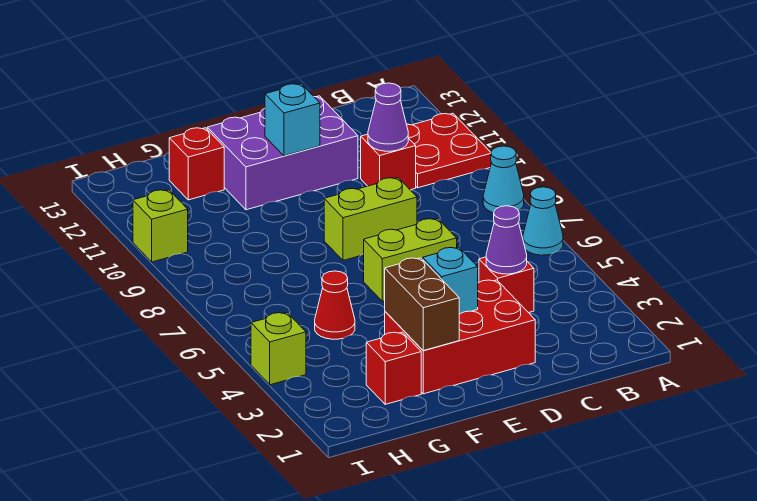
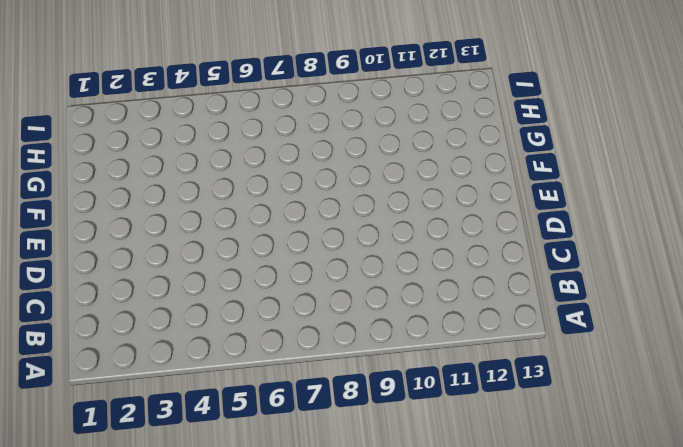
none -> cyan cone A6 level 1
none -> cyan cone A8 level 1
none -> red plate A10:B11 level 1

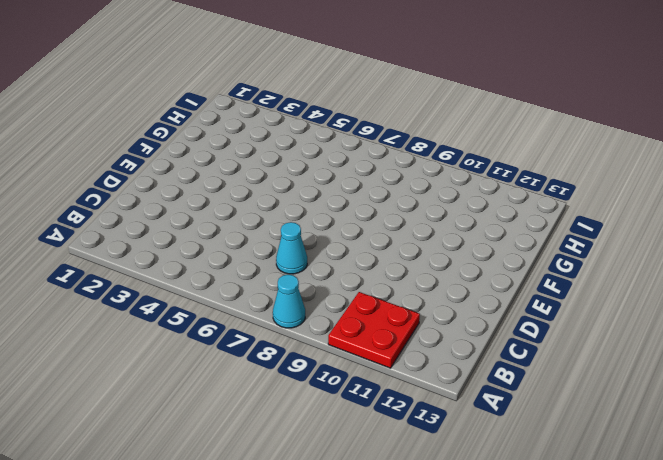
cyan cone C7 level 1 -> cyan cone A6 level 1
none -> red brick C4 level 1
none -> red brick C10 level 1
none -> red brick D2:F3 level 1

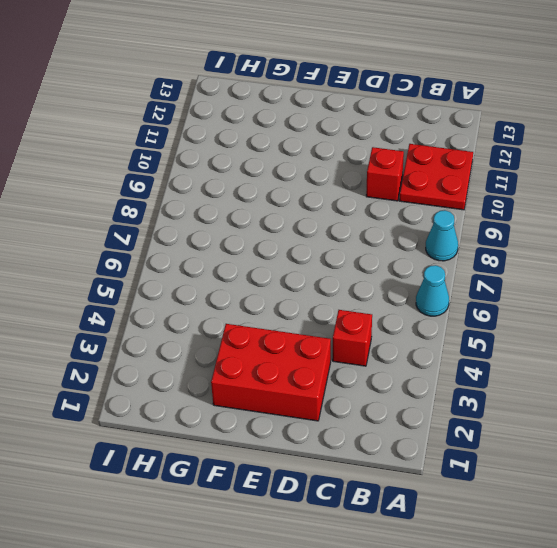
none -> lime brick D6:E6 level 1
none -> lime brick D8:E8 level 1
none -> purple brick D11:F12 level 1

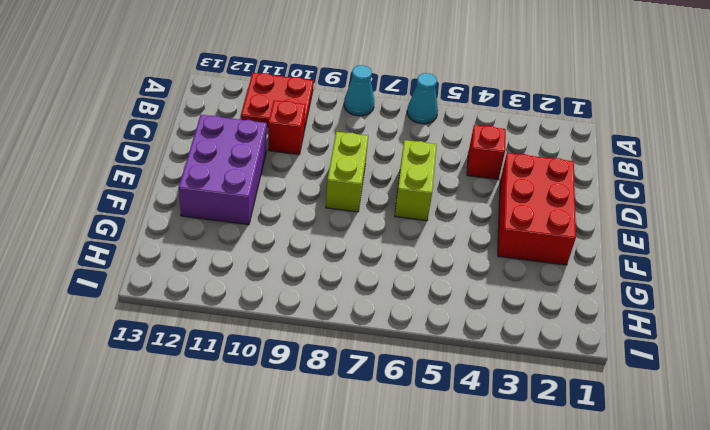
none -> red brick G2 level 1
none -> red cone G5 level 1
none -> red brick G12 level 1

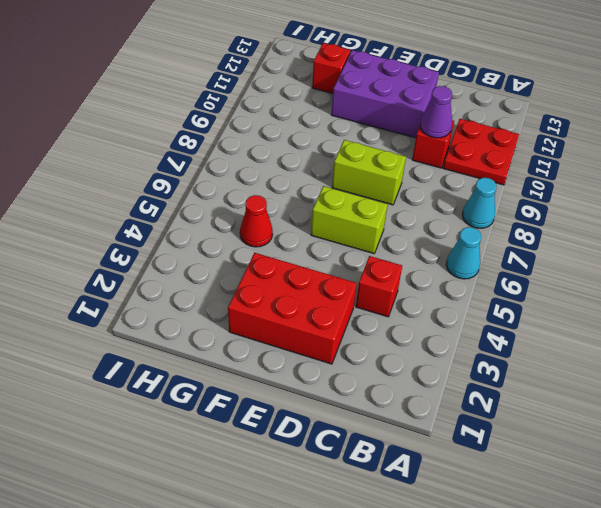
none -> red brick G2 level 1
none -> lime brick I4 level 1
none -> lime brick I10 level 1

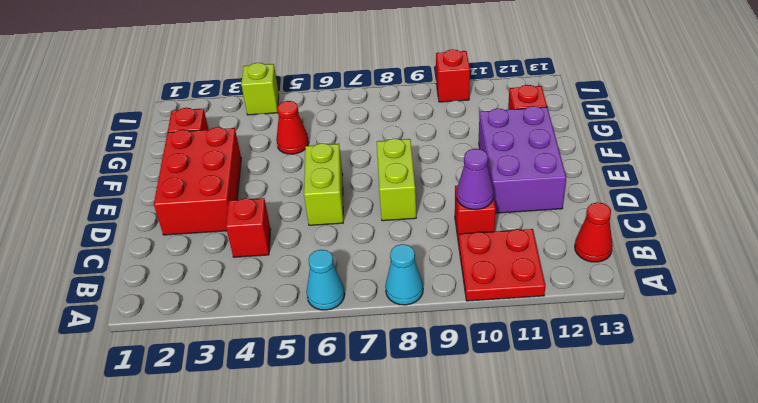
red cone B13 level 1 -> none
red brick I10 level 1 -> lime brick I10 level 1
none -> purple cone C4 level 2
none -> cyan brick E3 level 2
none -> cyan brick E11 level 2

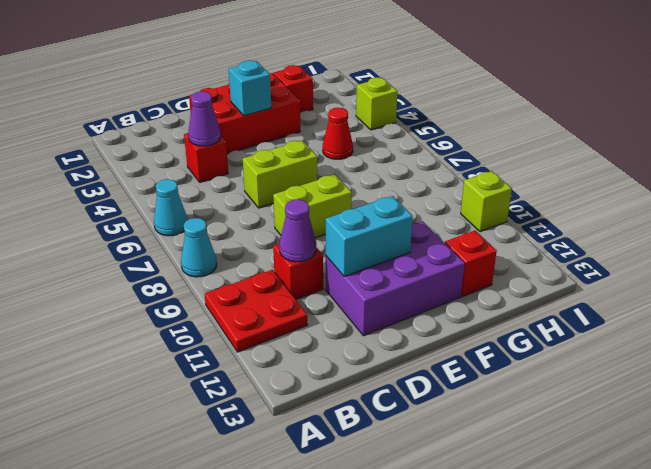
cyan brick D11:E11 level 2 -> cyan brick E11 level 2
none -> brown brick F2:F3 level 2

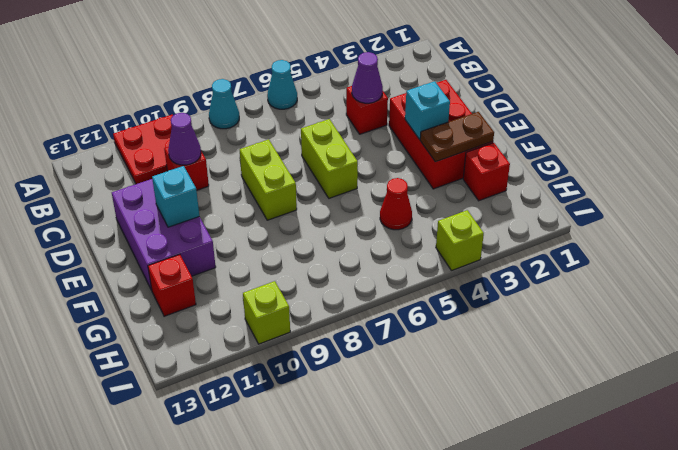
brown plate F2:F3 level 2 -> brown brick F2:F3 level 2

